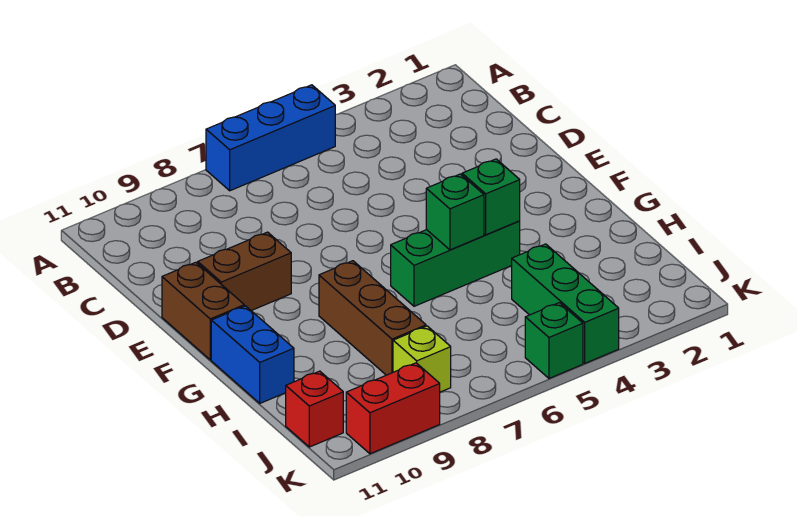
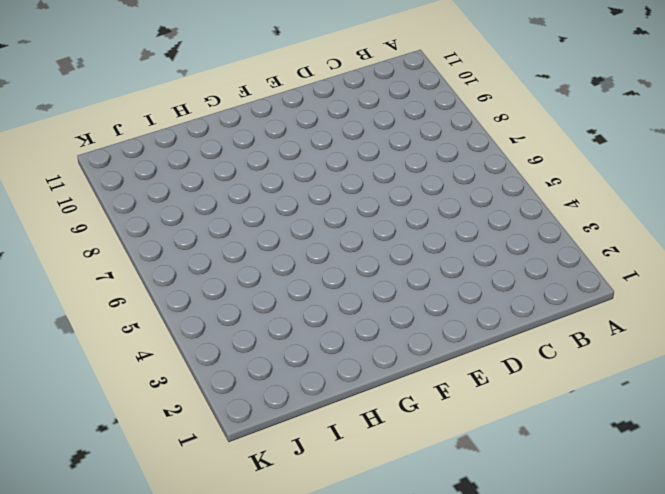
none -> blue brick A5:A7 level 1
none -> brown brick E9:E10 level 1
none -> brown brick E11:F11 level 1

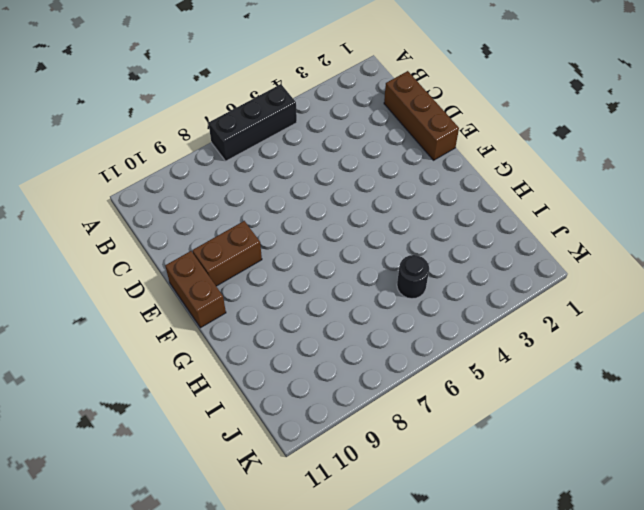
black brick A5:A7 level 1 -> blue brick A5:A7 level 1
brown brick C1:E1 level 1 -> brown brick G8:I8 level 1
black round brick I5 level 1 -> none
none -> green brick G4:G6 level 1
none -> blue brick G11:H11 level 1
none -> green brick I4:K4 level 1

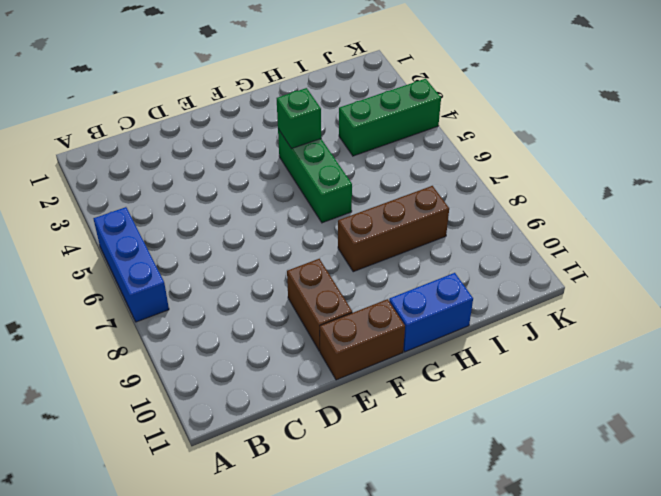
none -> lime brick J8 level 1
none -> red brick J11 level 1
none -> green brick K5 level 1

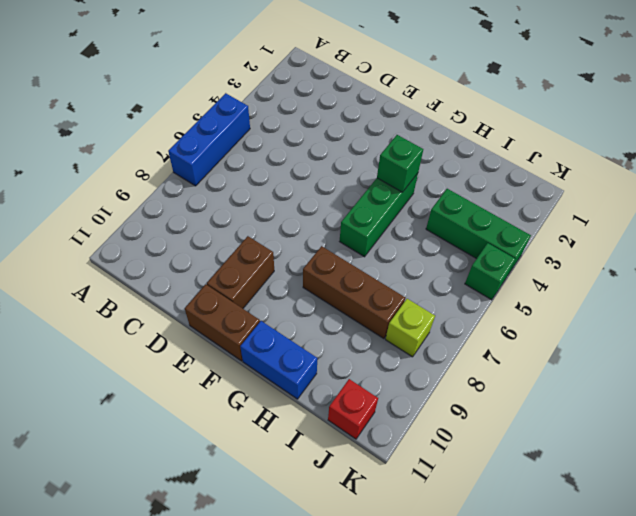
none -> red brick K9:K10 level 1
none -> green brick G5 level 2

